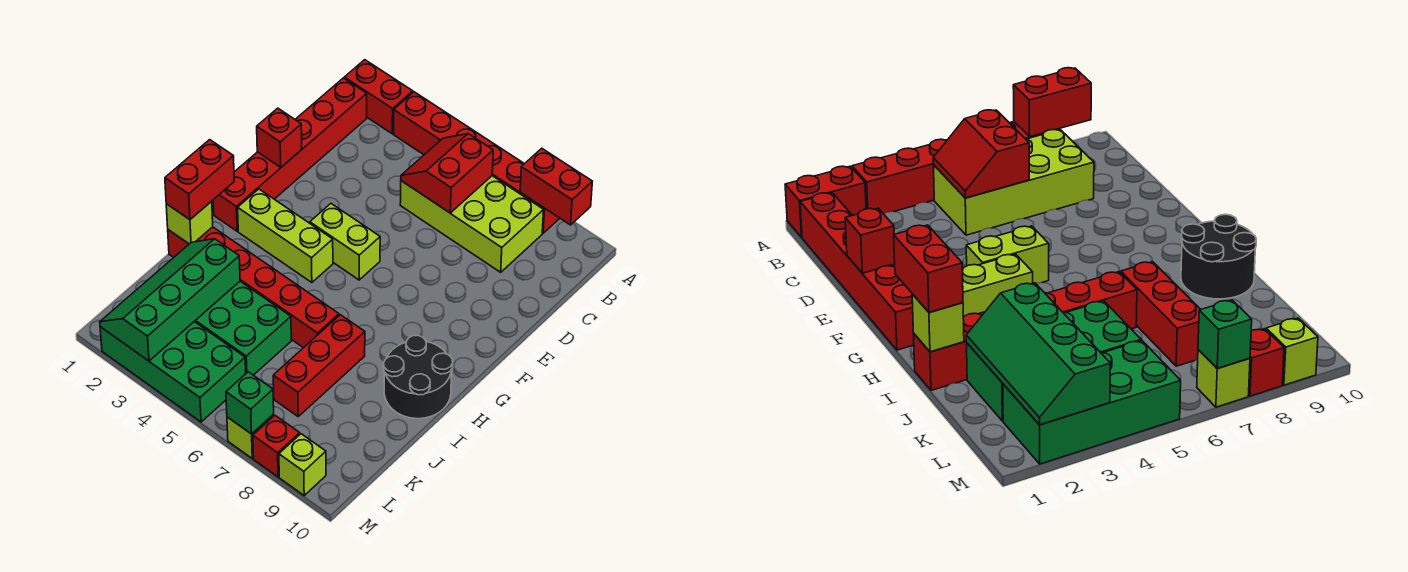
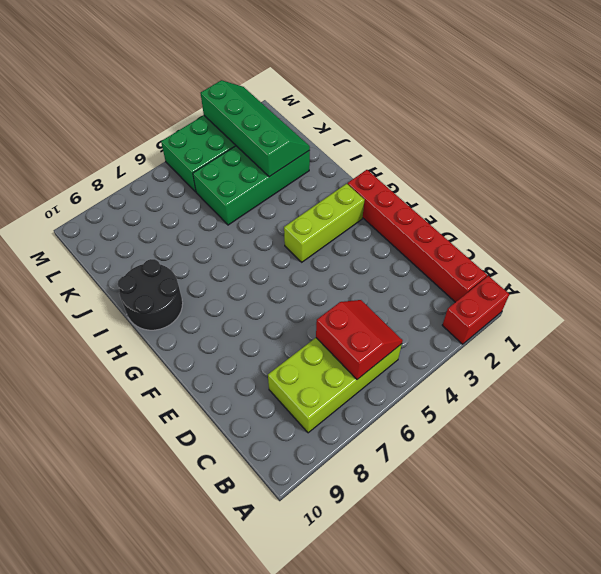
none -> red brick A3:A8 level 1
none -> lime brick F4:F5 level 1
none -> red brick I1:I6 level 1

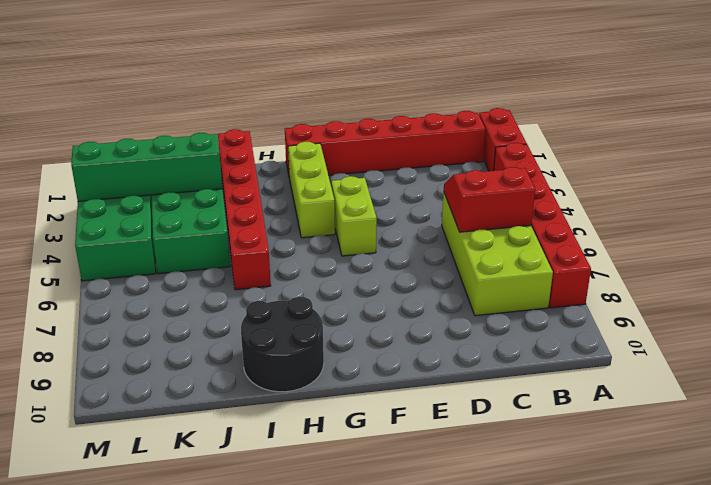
none -> red brick I7:K7 level 1
none -> lime brick M7 level 1
none -> red brick M8 level 1

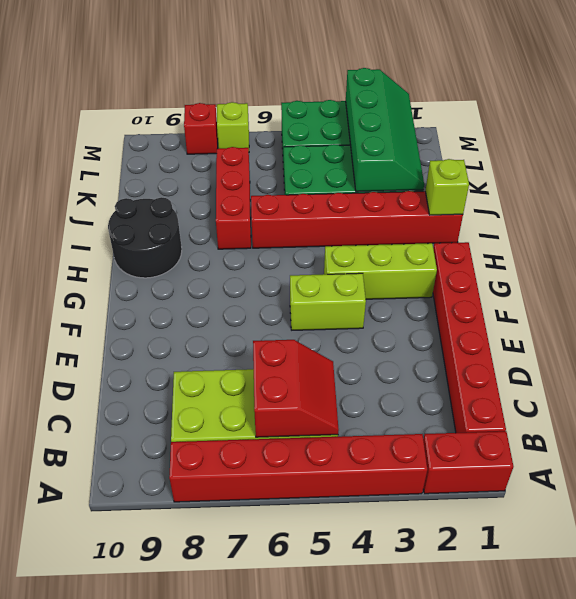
none -> lime brick M9 level 1
none -> red brick A8:A9 level 2
none -> red brick E1 level 2

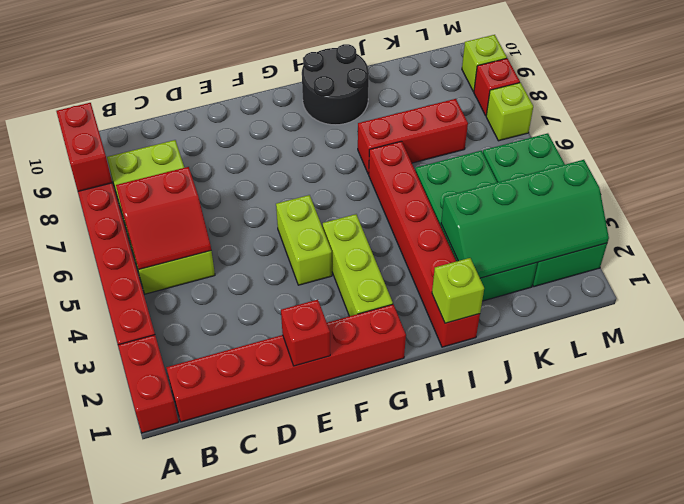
none -> green brick M7 level 2
none -> red brick H1:I1 level 3

